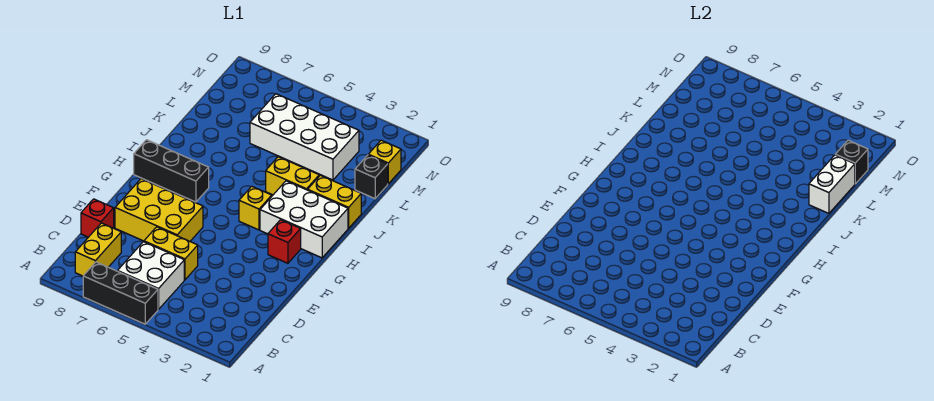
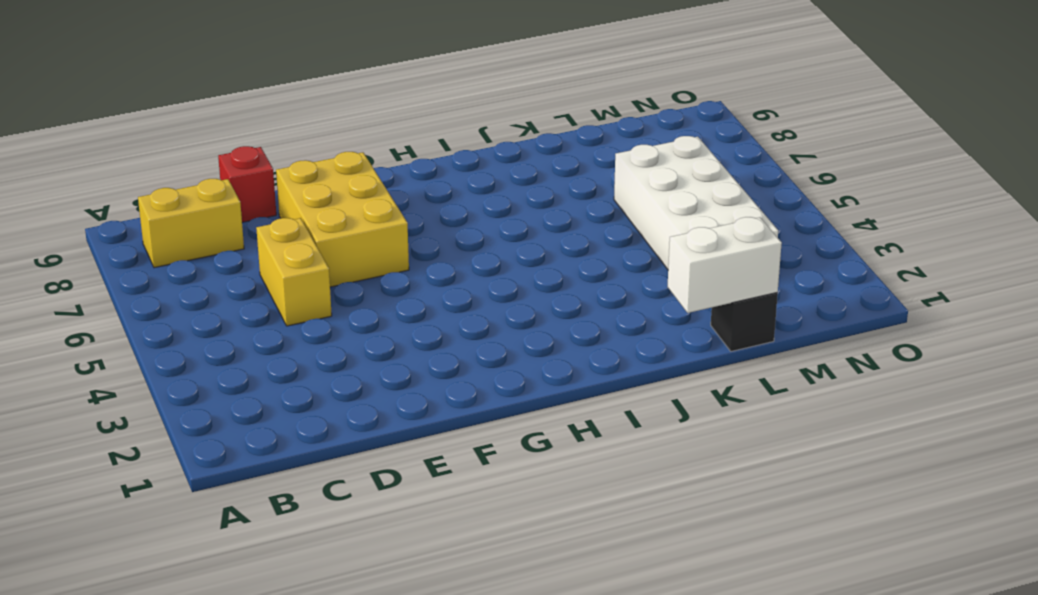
none -> black brick A5:A7 level 1
none -> white brick B5:C6 level 1
none -> red brick G2 level 1

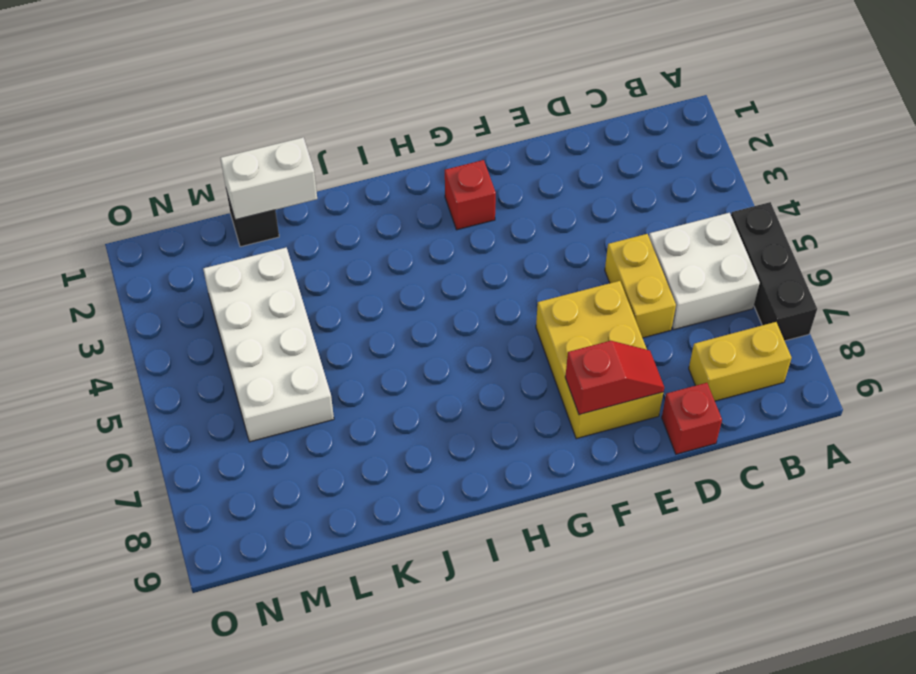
red slope E8:F8 level 2 top F -> none
none -> white brick H1:I3 level 1
none -> yellow brick H4 level 1
none -> black brick H7:H9 level 1

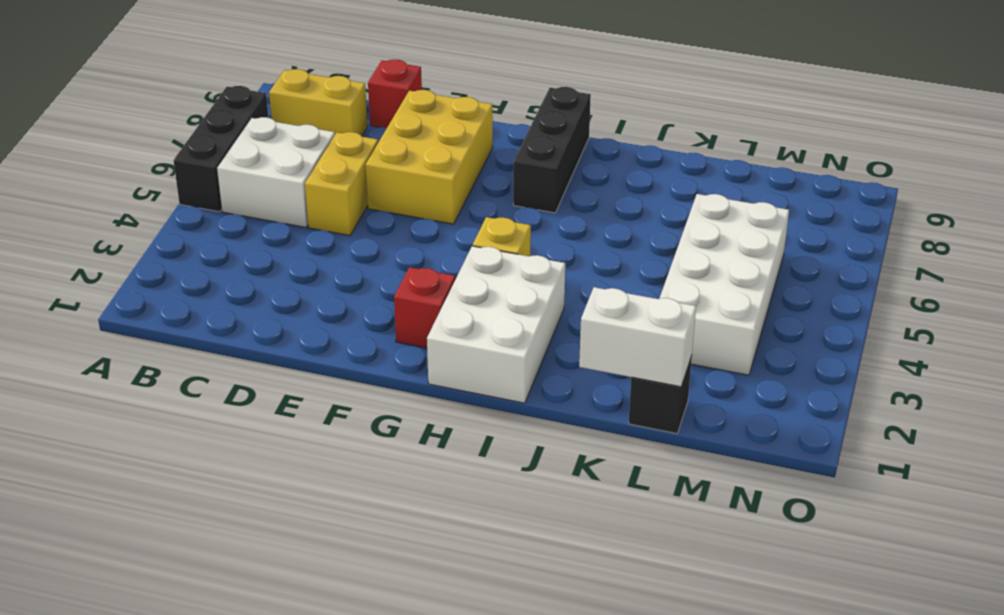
none -> yellow brick J1:J2 level 1
none -> yellow brick J3:J4 level 1
none -> yellow brick M1 level 1

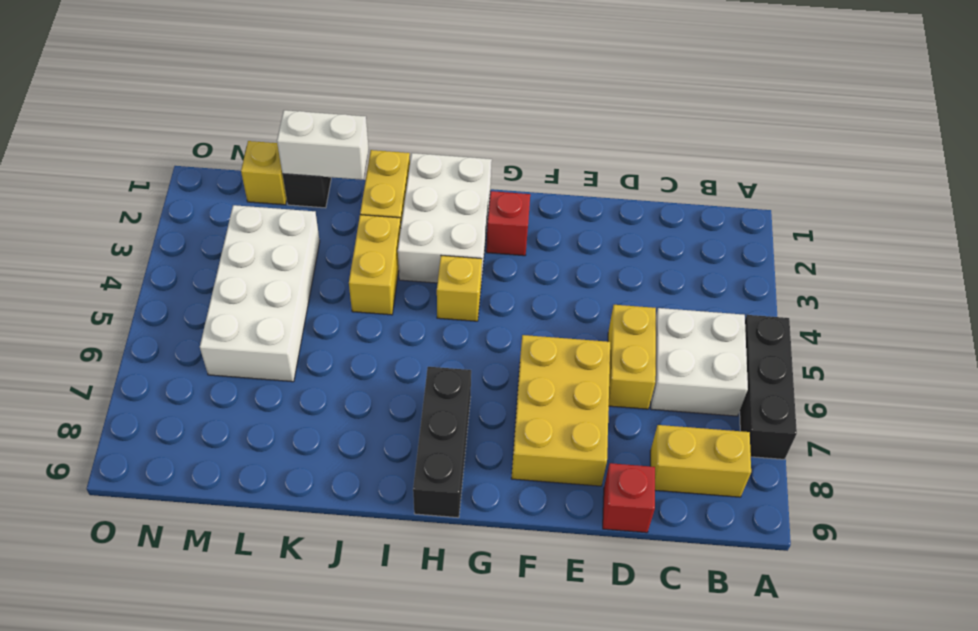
none -> black brick M1 level 2

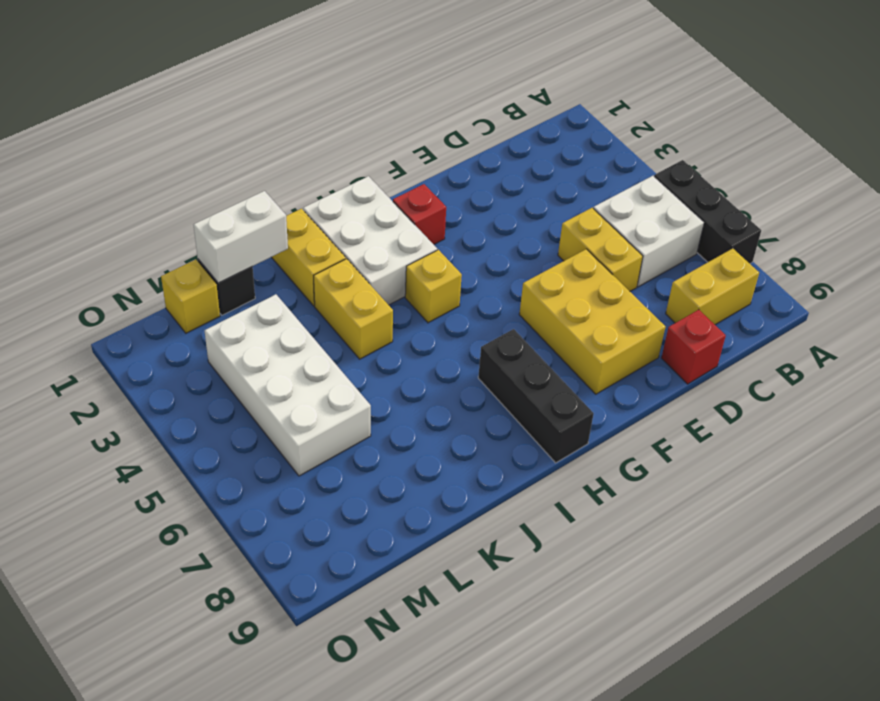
none -> black brick M1 level 2

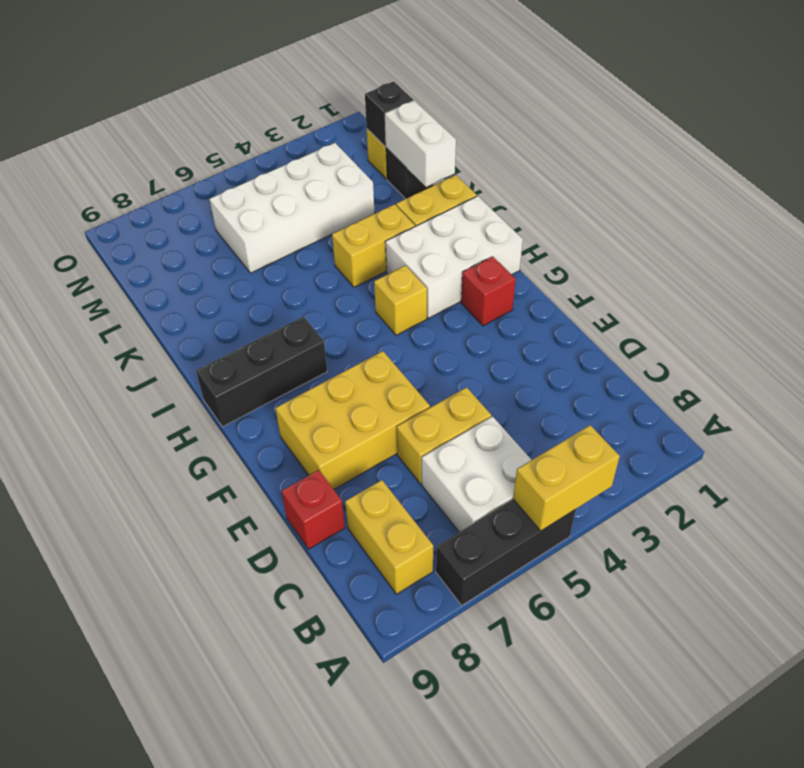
yellow brick A4:A5 level 2 -> none

